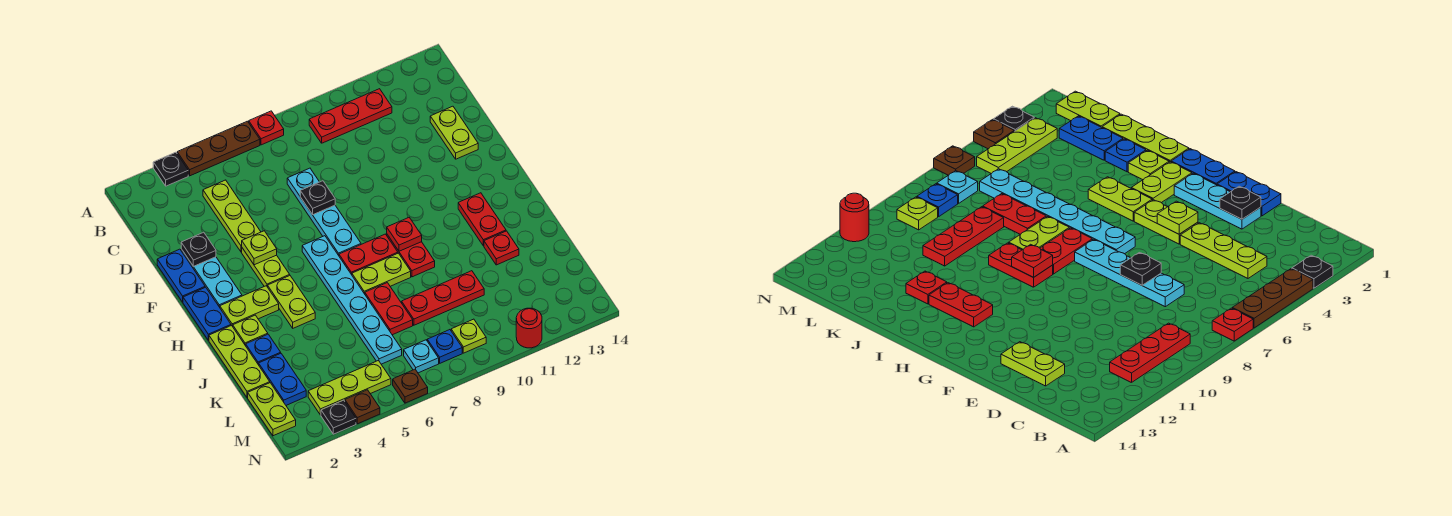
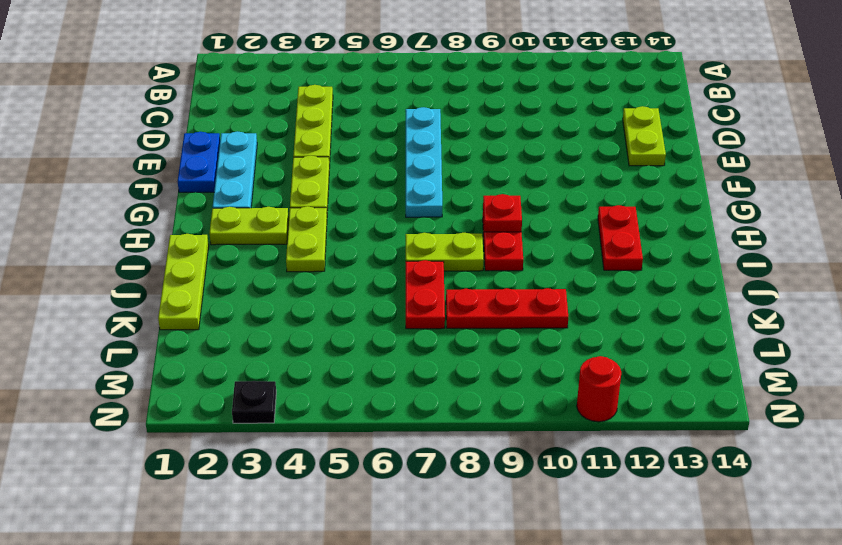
none -> black plate A3 level 1
none -> brown plate A4:A6 level 1
none -> red plate A7 level 1
none -> red plate B9:B11 level 1

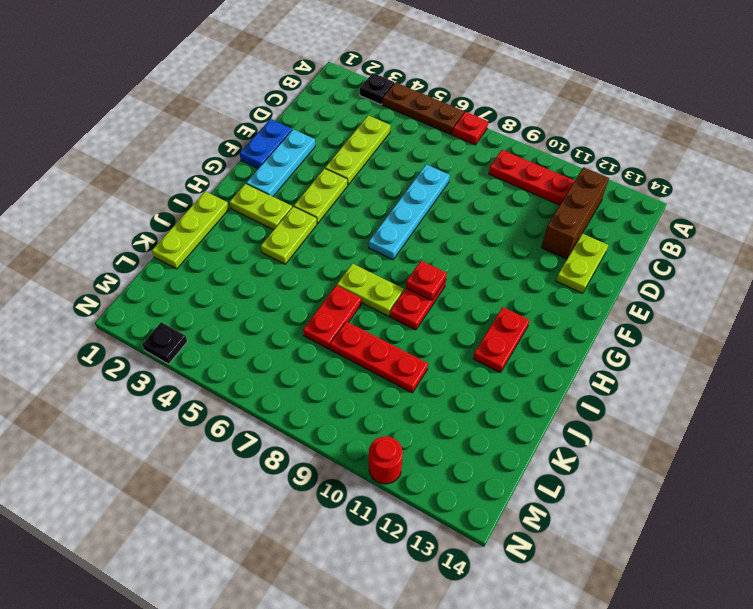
brown brick B12:D12 level 1 -> none
none -> blue plate G1:H1 level 1
none -> cyan plate G6:L6 level 1
none -> red plate H7:H8 level 1
none -> lime plate I2 level 1

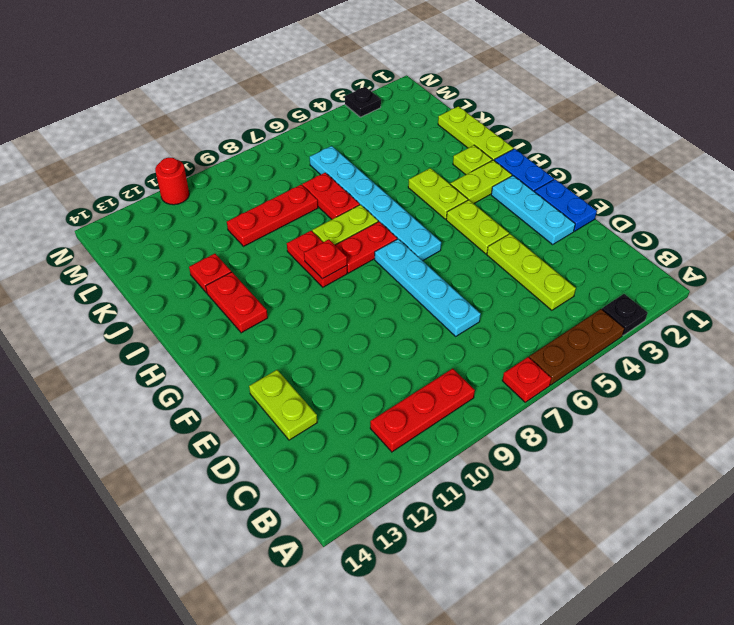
none -> blue plate J2 level 1
none -> blue plate K2:L2 level 1
none -> lime plate L1:M1 level 1
none -> lime plate M3:M5 level 1

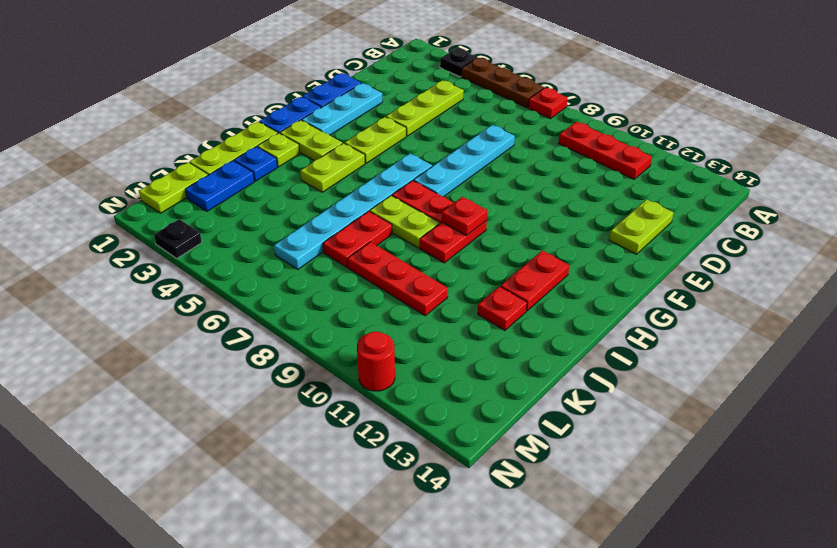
none -> lime plate M3:M5 level 1
none -> cyan plate M7 level 1
none -> blue plate M8 level 1
none -> lime plate M9 level 1

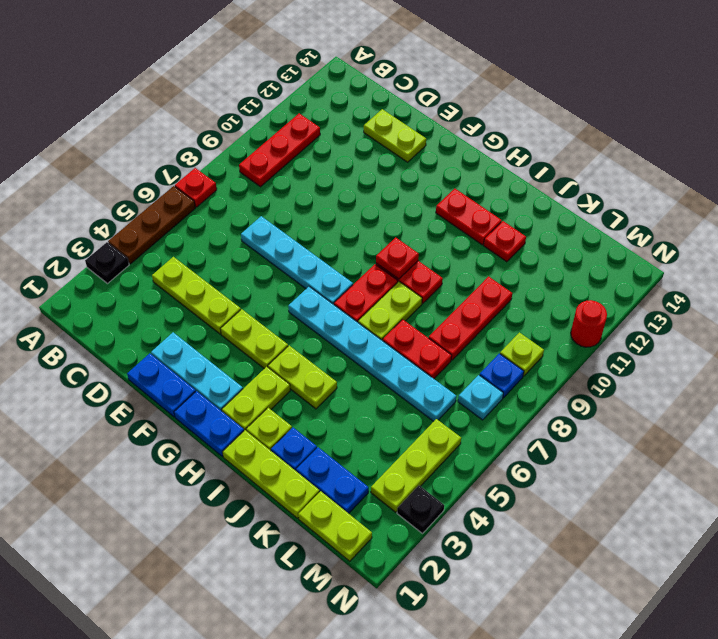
none -> brown plate N4 level 1
none -> brown plate N6 level 1
none -> black plate E2 level 2
none -> black plate E7 level 2

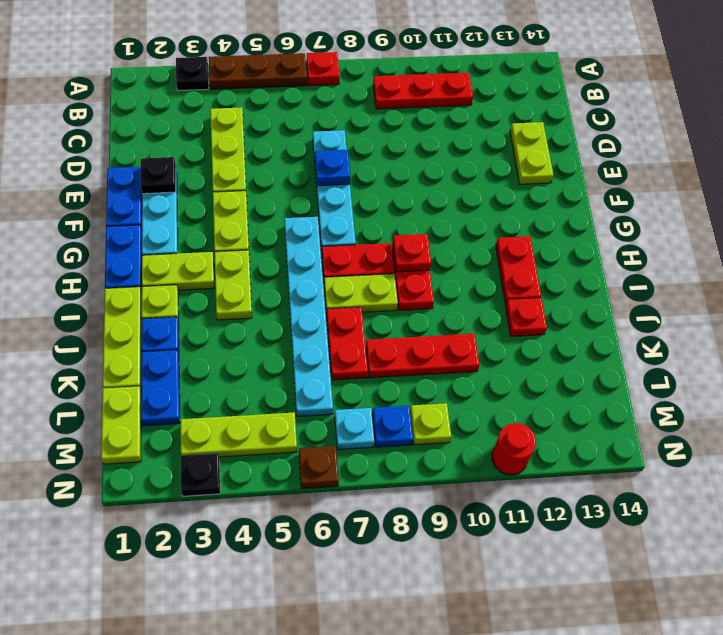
blue plate E7 level 2 -> black plate E7 level 2
none -> brown plate N4 level 1
none -> lime plate F4 level 2

